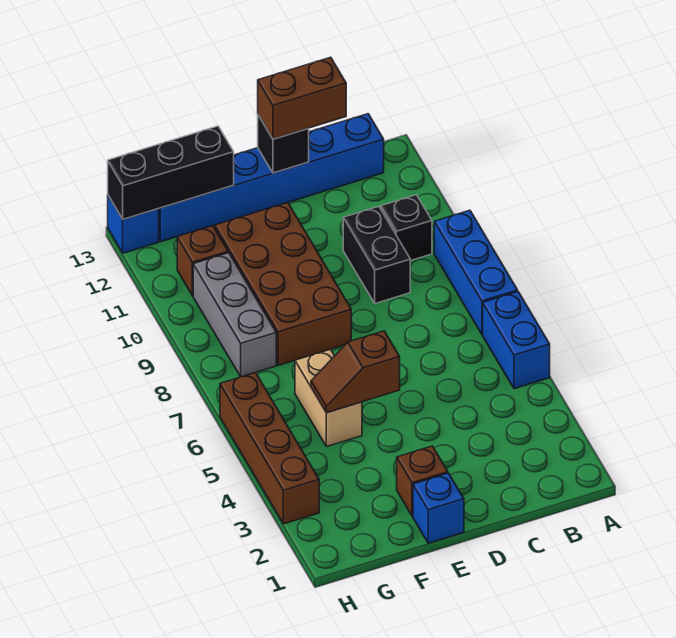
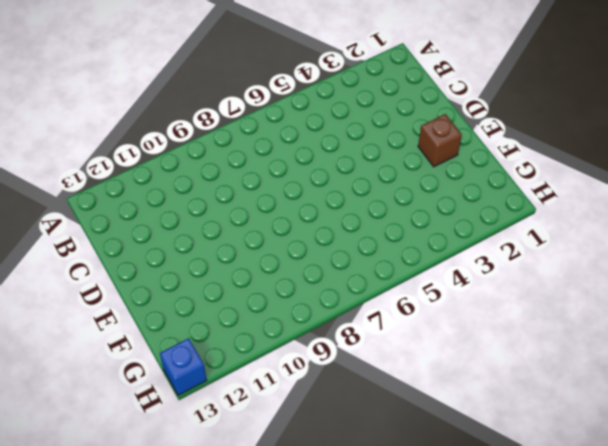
none -> blue brick A5:A6 level 1
none -> blue brick A7:A9 level 1
none -> black brick B10 level 1

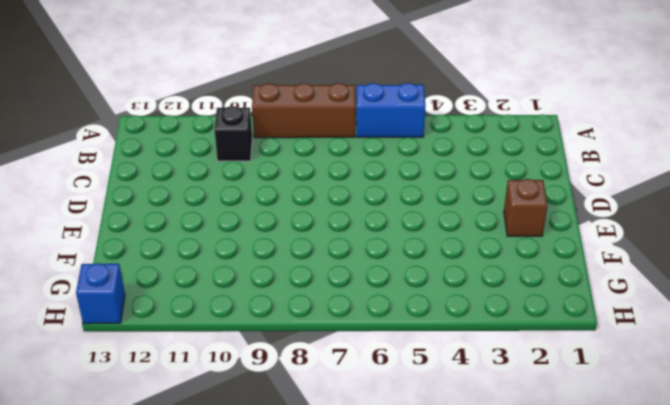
brown brick A7:A9 level 1 -> blue brick A7:A9 level 1
none -> blue brick B13:G13 level 1
none -> black brick C9:C10 level 1
none -> blue brick E1 level 1

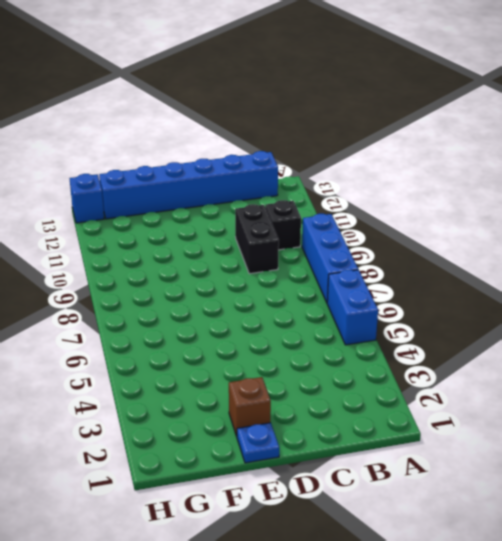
blue plate E1 level 1 -> blue brick E1 level 1
none -> brown brick E8:F11 level 1
none -> tan brick F5:F6 level 1
none -> grey brick G8:G10 level 1

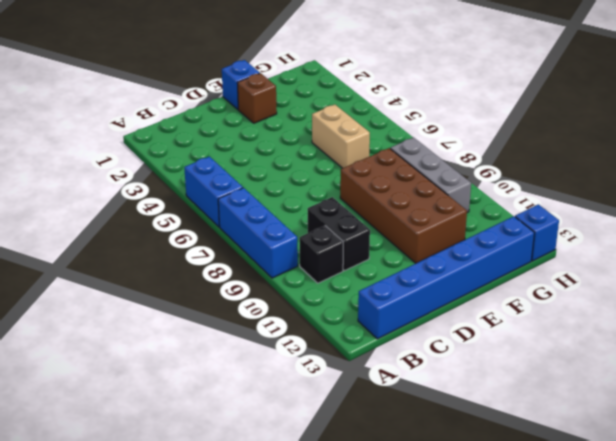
none -> brown brick G11 level 1
none -> brown brick H3:H6 level 1
none -> black brick D13 level 2

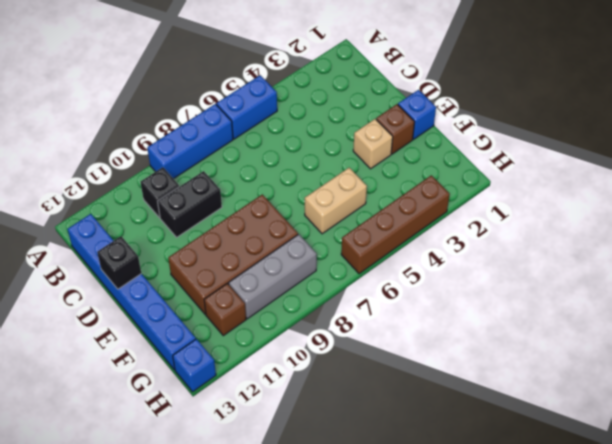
tan brick E3 level 1 -> none
none -> brown slope E5:F5 level 2 top E
none -> black brick F13:H13 level 2
none -> brown brick C13:D13 level 3

